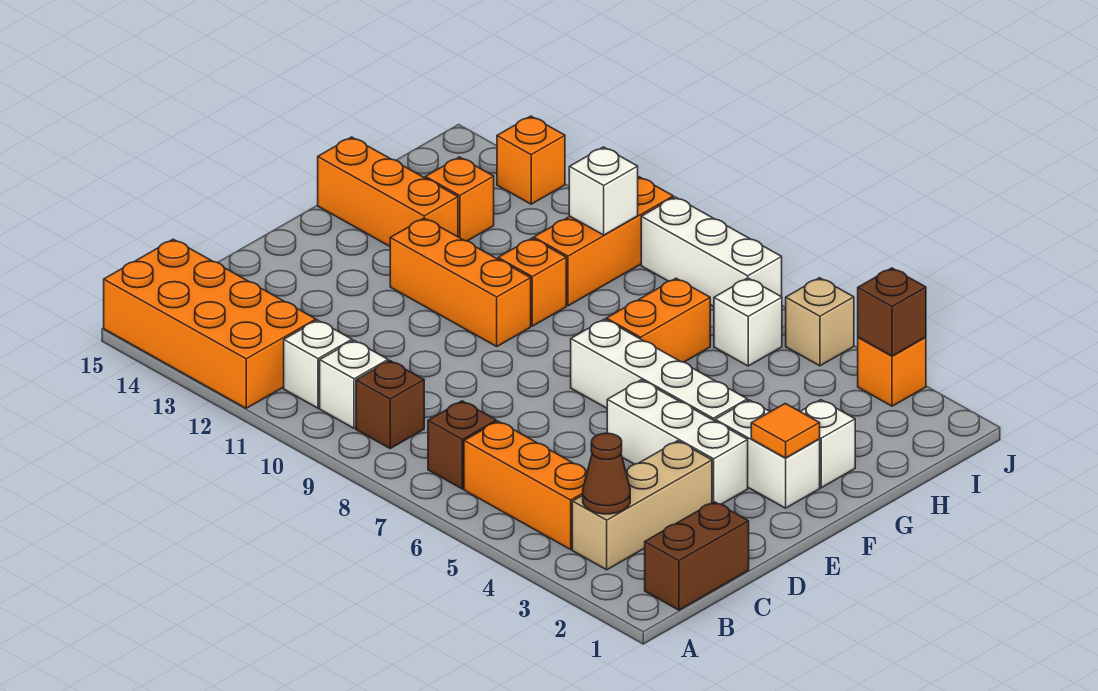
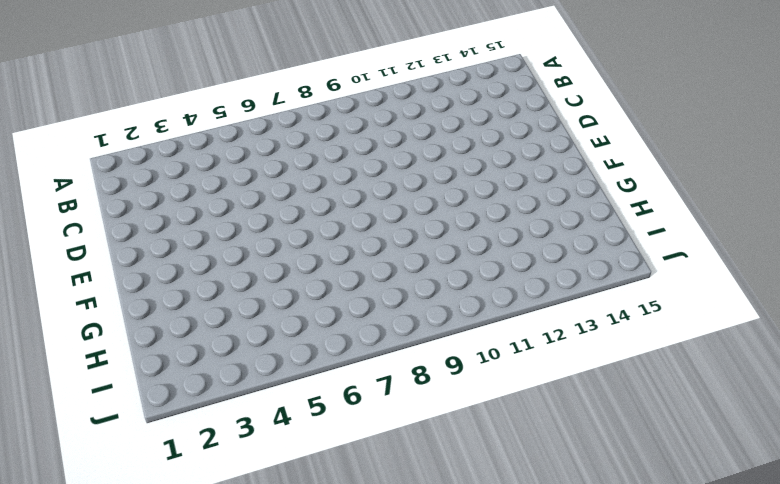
none -> orange brick A12:B15 level 1
none -> brown brick B1:C1 level 1
none -> tan brick B3:D3 level 1

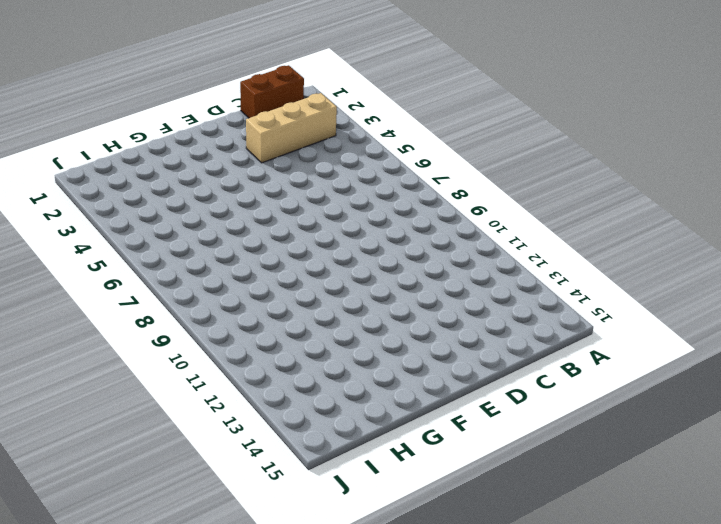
none -> orange brick A12:B15 level 1
none -> orange brick B4:B6 level 1
none -> brown brick B7 level 1

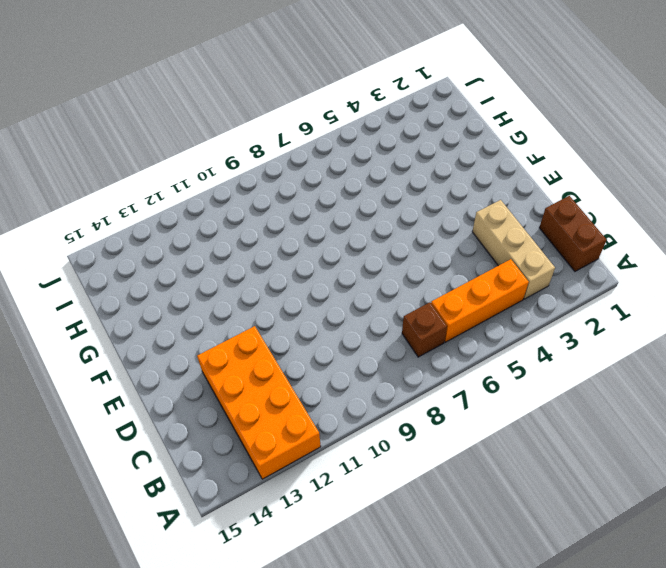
orange brick A12:D13 level 1 -> orange brick A12:B15 level 1
none -> brown brick B9 level 1
none -> white brick B10 level 1
none -> white brick B11 level 1

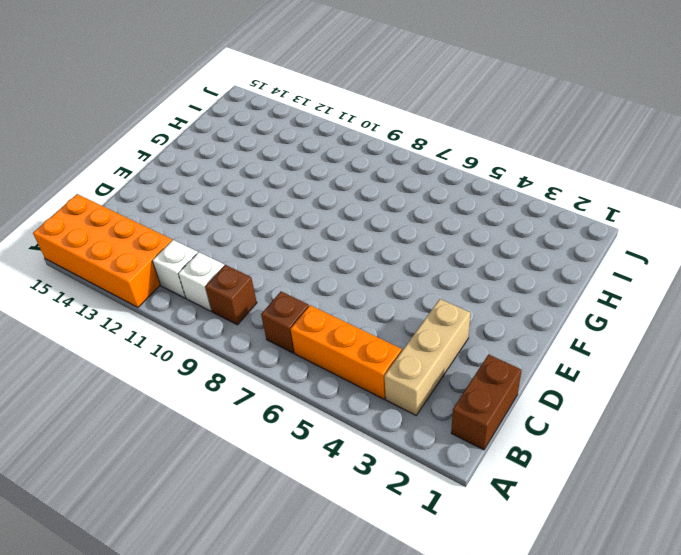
none -> white brick E3:E5 level 1
none -> white brick F2:F3 level 1
none -> white brick F4:F7 level 1

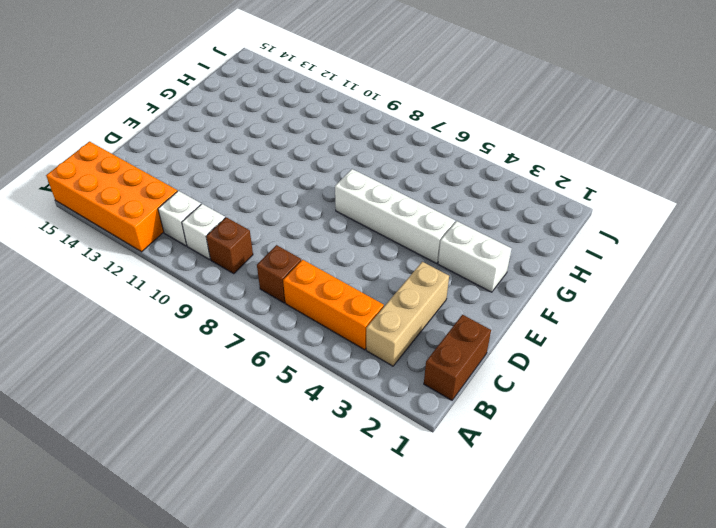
none -> white brick E3:E5 level 1
none -> orange brick F10:F12 level 1
none -> white brick G2 level 1

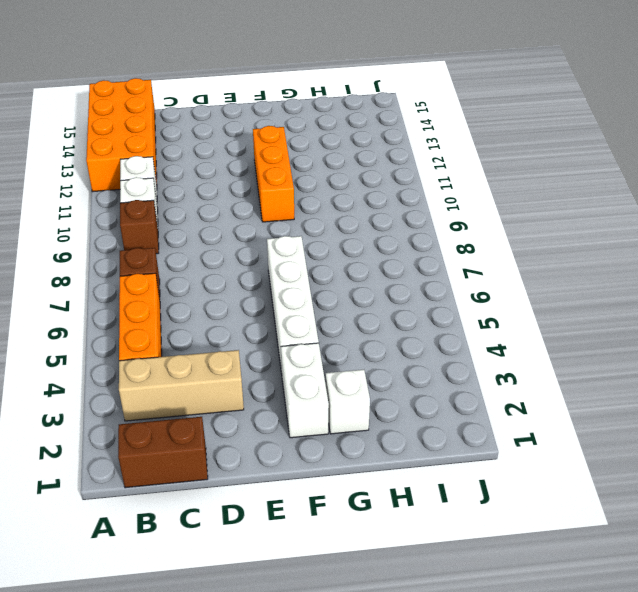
none -> white brick E3:E5 level 1
none -> orange brick G7:H7 level 1
none -> orange brick G10 level 1

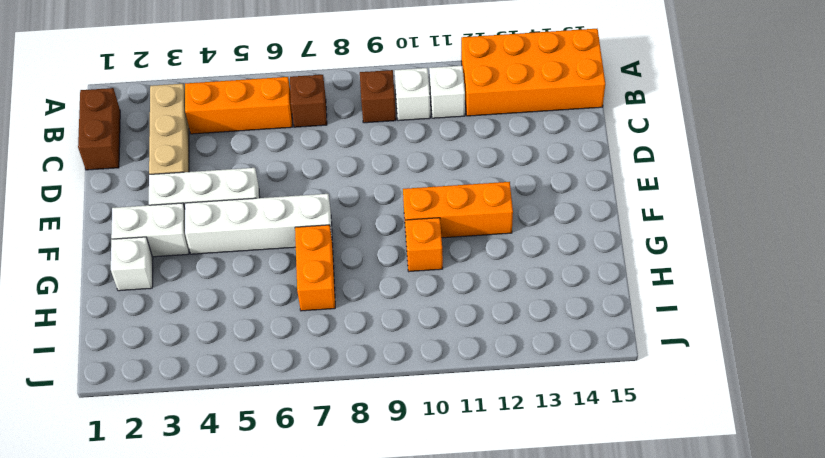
none -> orange brick G13:G15 level 1
none -> orange brick H10:J10 level 1
none -> orange brick H13 level 1

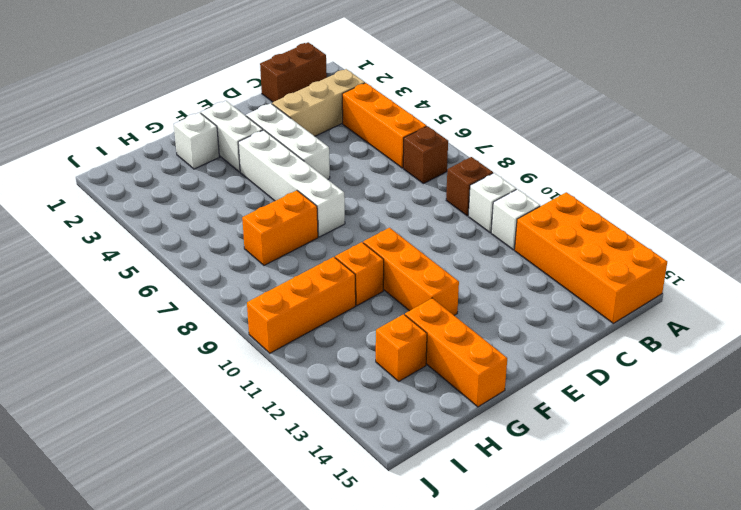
none -> white brick I6 level 1
none -> orange brick J3 level 1
none -> tan brick J5 level 1

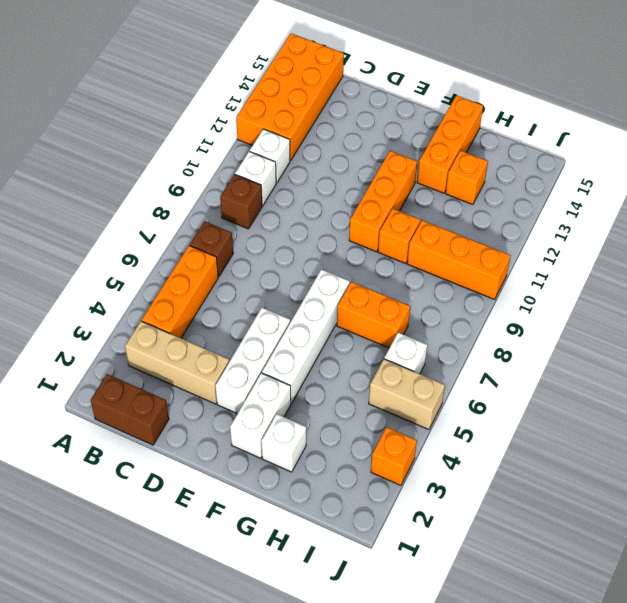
tan brick I5:J5 level 1 -> tan brick J5 level 1
none -> white brick J7:J9 level 1
none -> orange brick J13 level 1
none -> brown cone B3 level 2

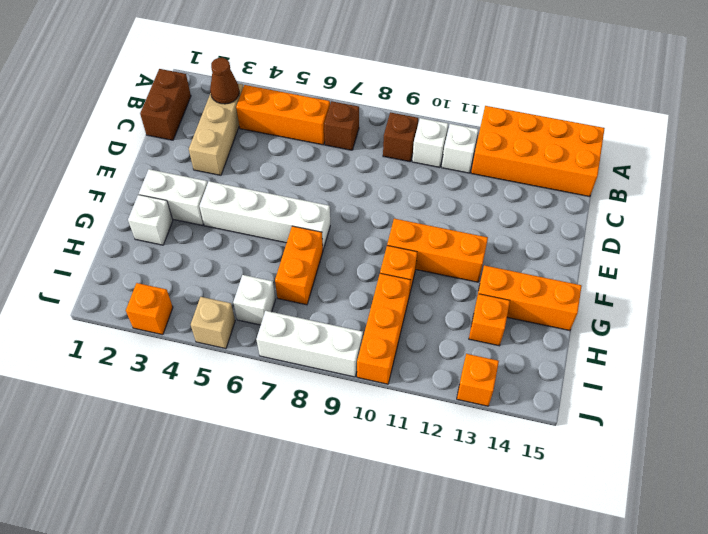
none -> white brick E3:E5 level 1
none -> orange tile F2 level 2
none -> white brick I10 level 2

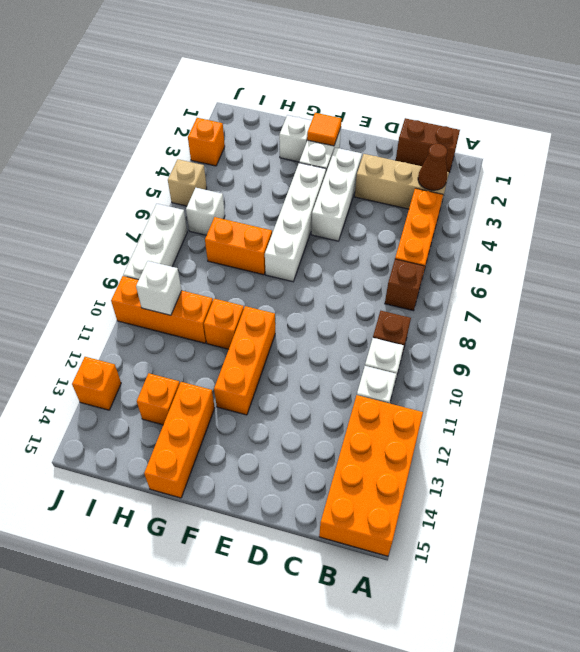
none -> brown brick J3 level 2

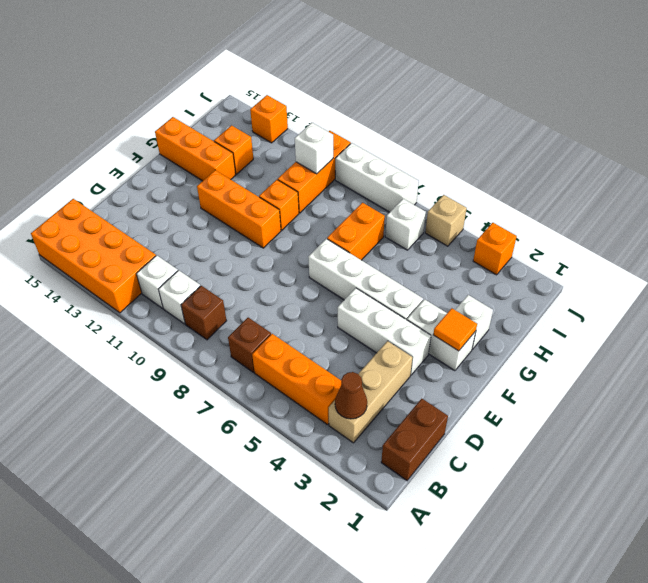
none -> brown brick J3 level 2

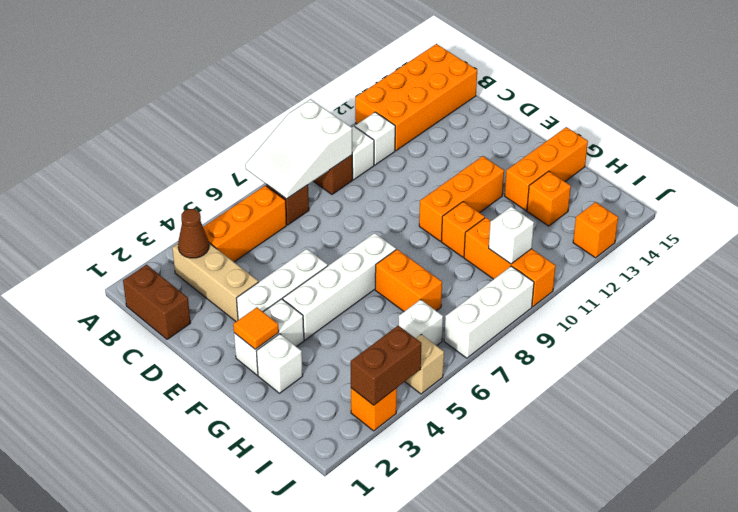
white slope A7:B9 level 2 top 9 -> none
brown brick J3:J4 level 2 -> brown brick J3 level 2

